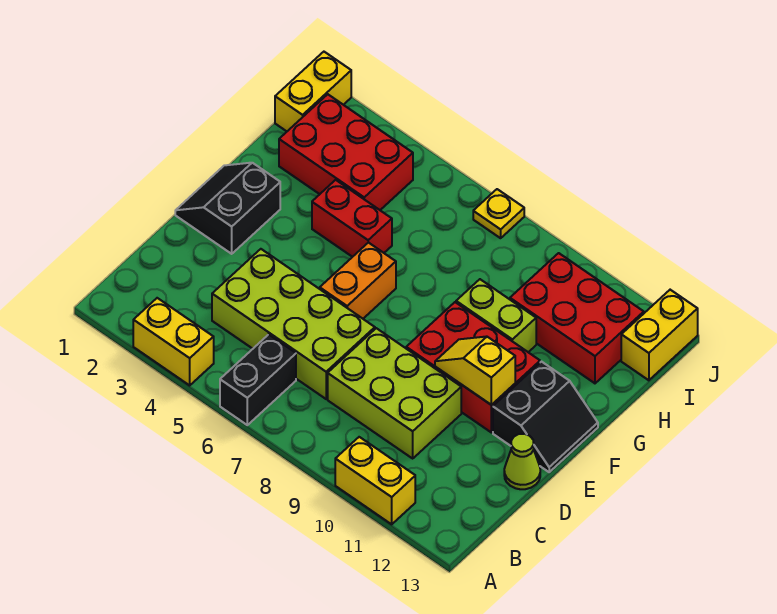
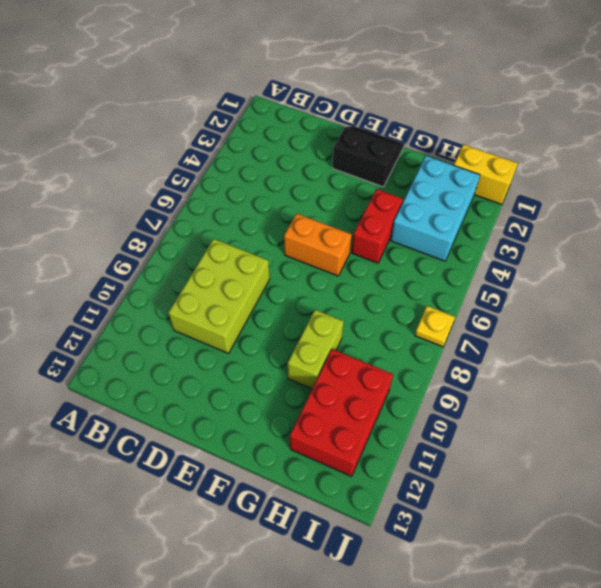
cyan brick H2:I4 level 1 -> red brick H2:I4 level 1
none -> yellow brick A3:A4 level 1
none -> black brick A6:B6 level 1
none -> yellow brick A10:A11 level 1

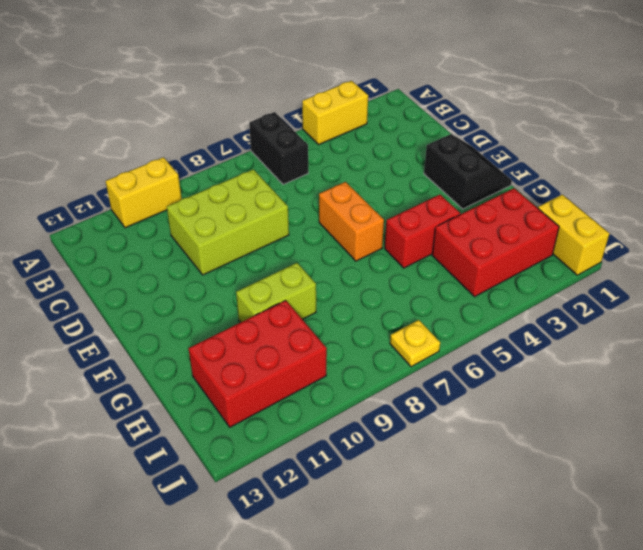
none -> lime brick C4:D7 level 1
none -> lime cone D13 level 1
none -> red brick E9:F11 level 1

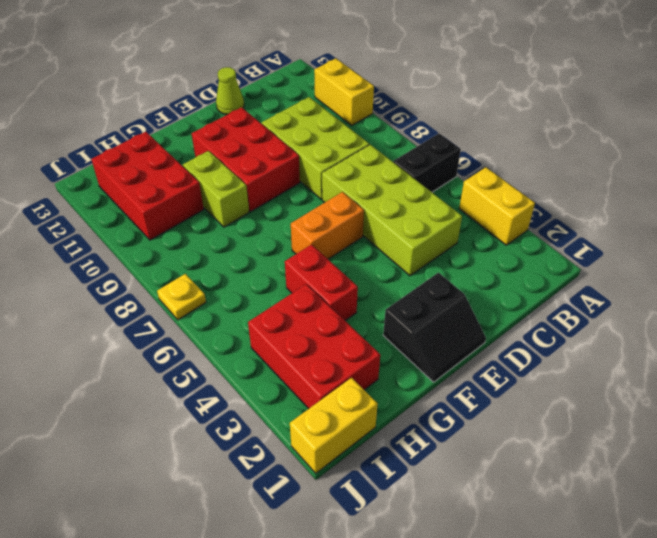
none -> black slope E12:F13 level 1 top 12
none -> yellow brick I13:J13 level 1
none -> yellow slope E10:E11 level 2 top 11

